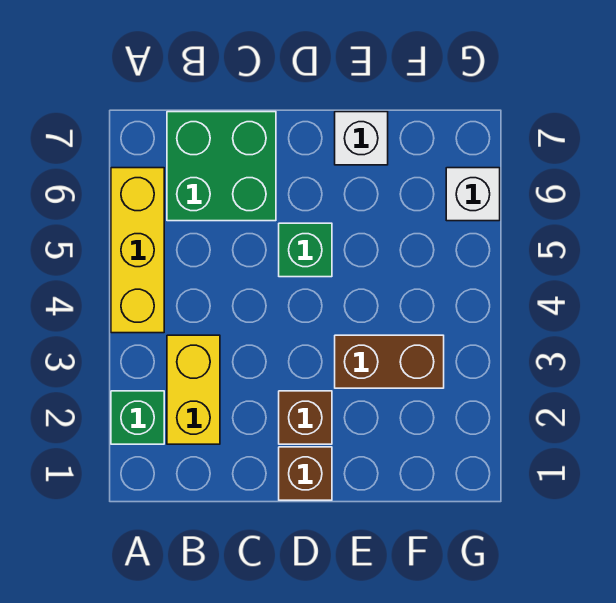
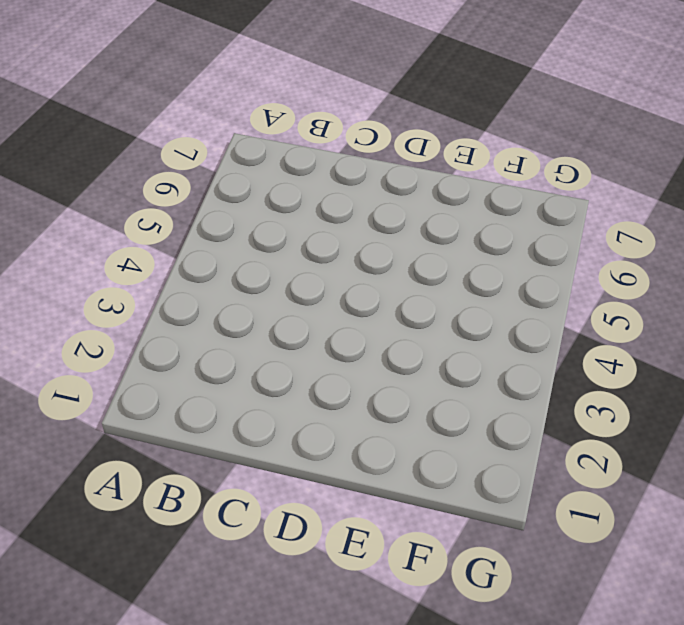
none -> green brick A2 level 1
none -> yellow brick A4:A6 level 1

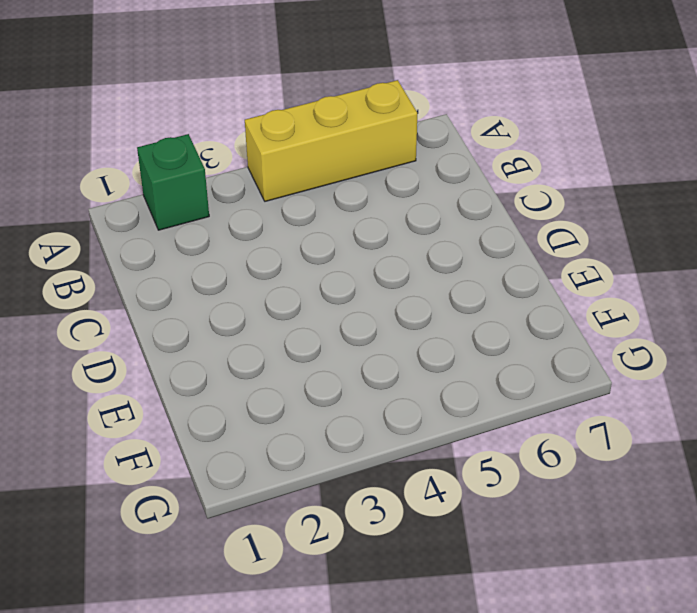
none -> yellow brick B2:B3 level 1
none -> green brick B6:C7 level 1

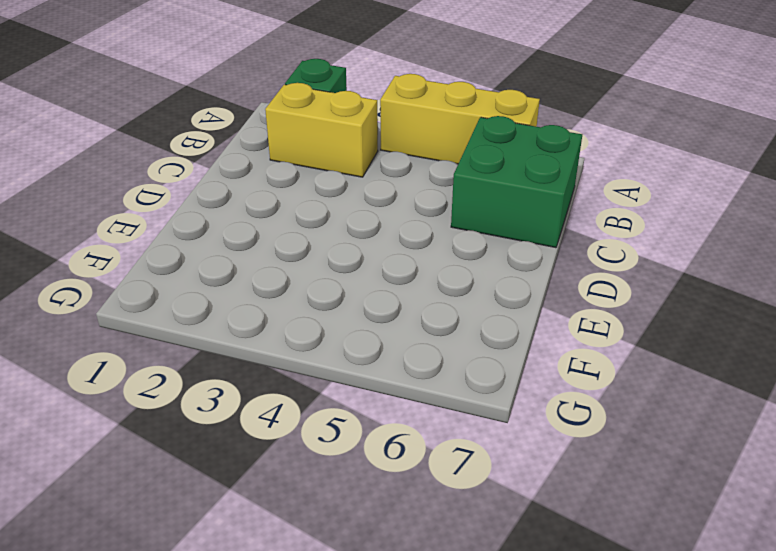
none -> brown brick D1 level 1
none -> brown brick D2 level 1

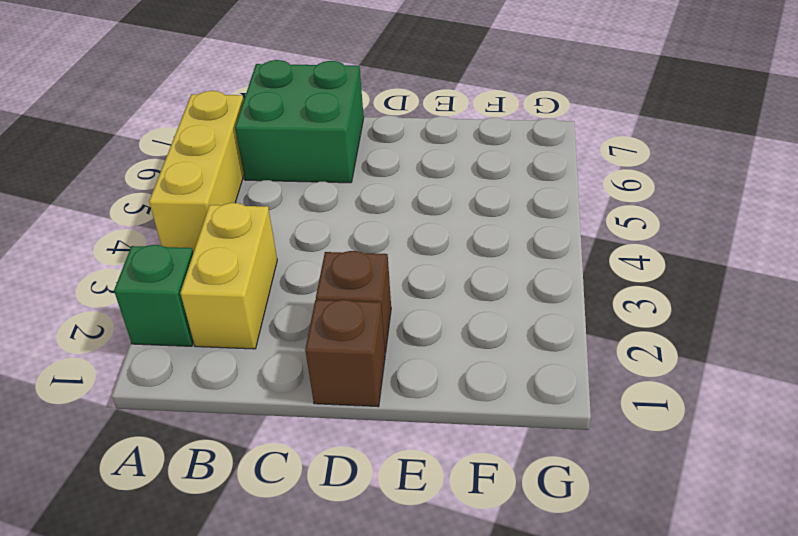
none -> green brick D5 level 1
none -> brown brick E3:F3 level 1

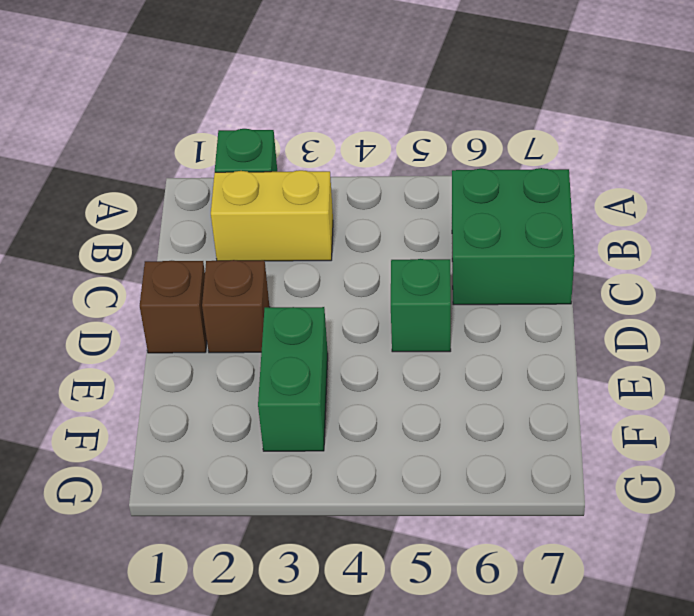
green brick E3:F3 level 1 -> brown brick E3:F3 level 1
none -> yellow brick A4:A6 level 1
none -> white brick E7 level 1

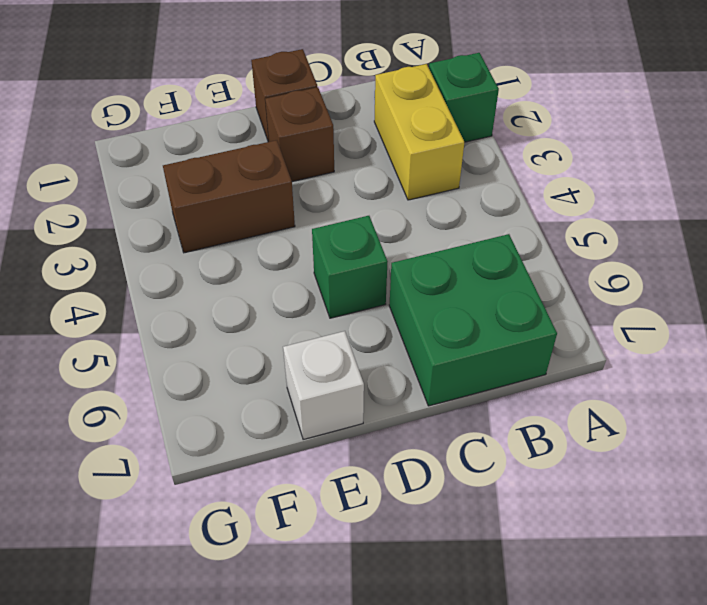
none -> yellow brick A4:A6 level 1
none -> white brick G6 level 1

